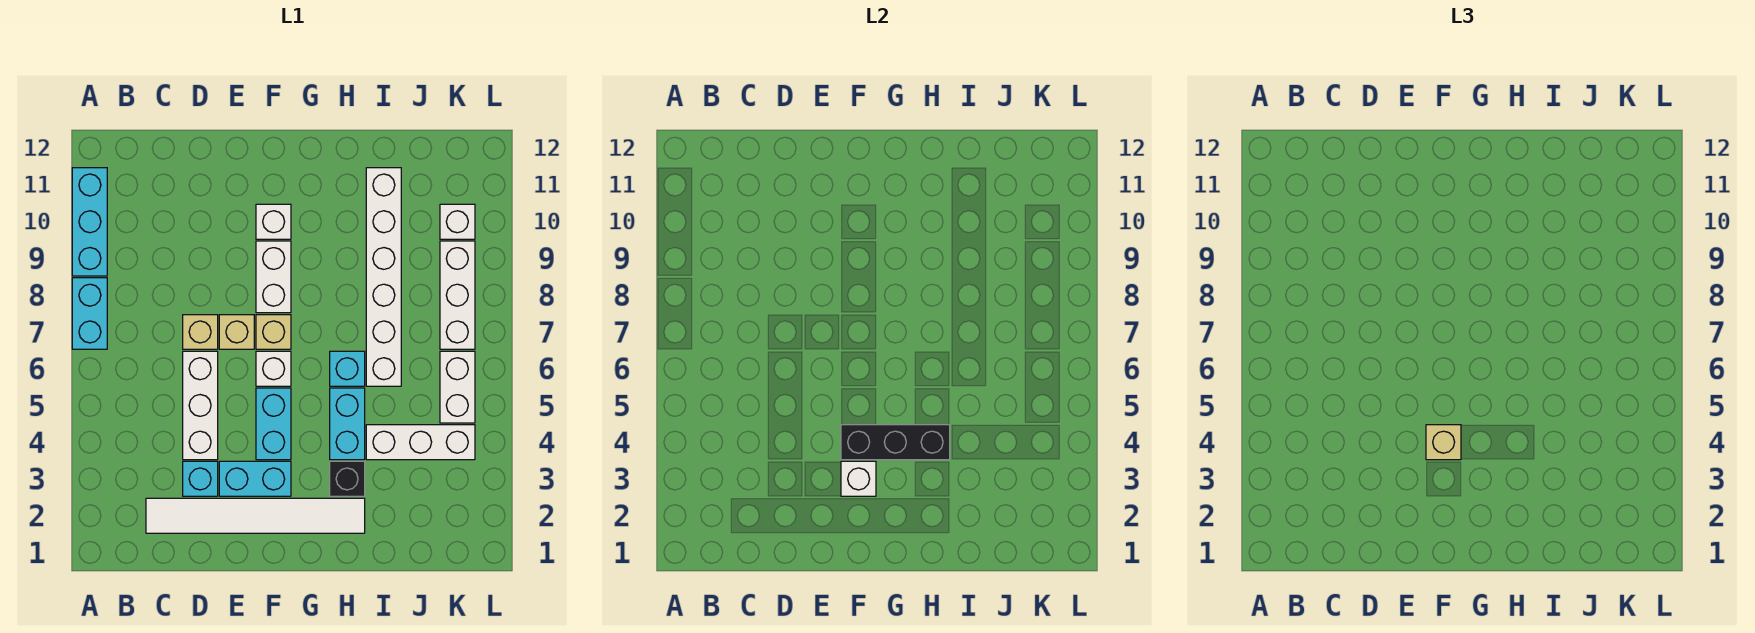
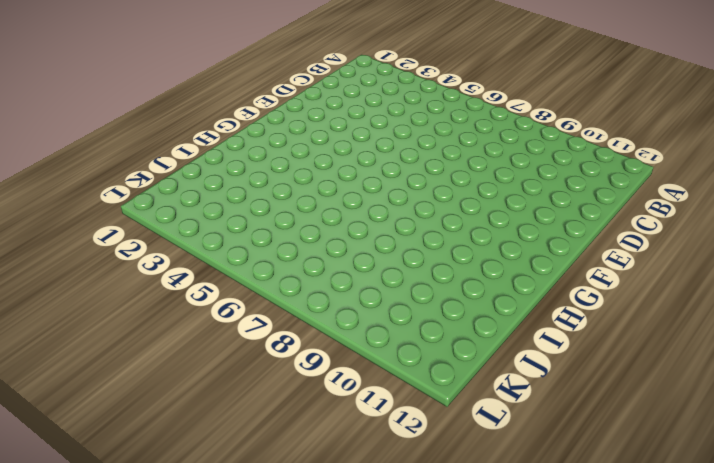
none -> cyan brick A7:A8 level 1
none -> cyan brick A9:A11 level 1
none -> white tile C2:H2 level 1

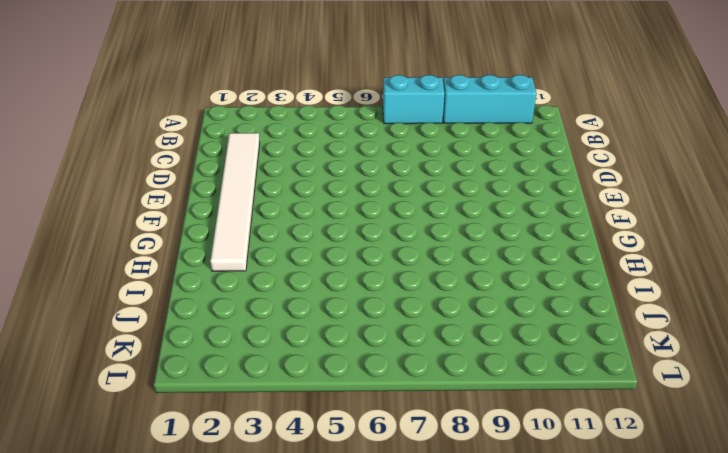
none -> cyan brick D3 level 1
none -> white brick D4:D6 level 1
none -> tan brick D7 level 1

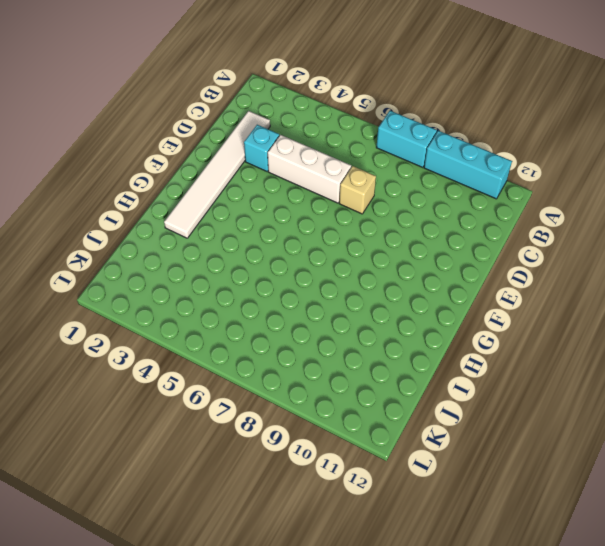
none -> cyan brick E3:F3 level 1
none -> tan brick E7 level 1
none -> cyan brick F4:F5 level 1

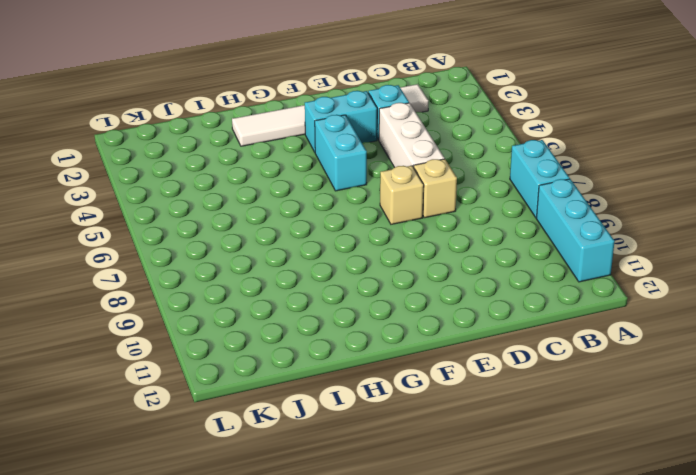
none -> white brick F6 level 1
none -> tan brick F7 level 1
none -> white brick F8:F9 level 1

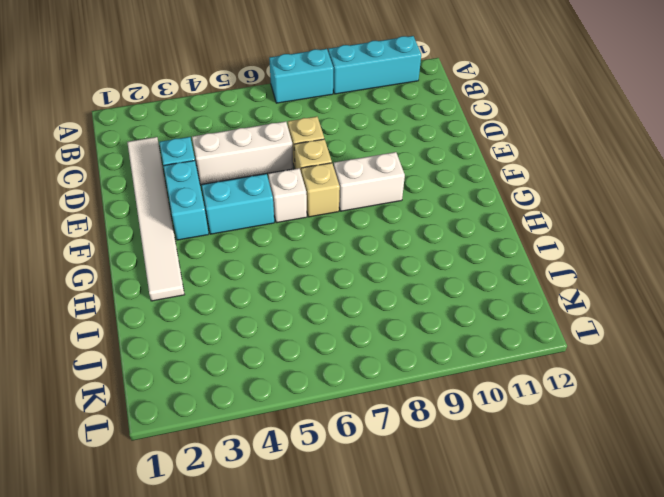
none -> white brick F10 level 1
none -> black brick H3 level 1
none -> cyan brick H4:H5 level 1

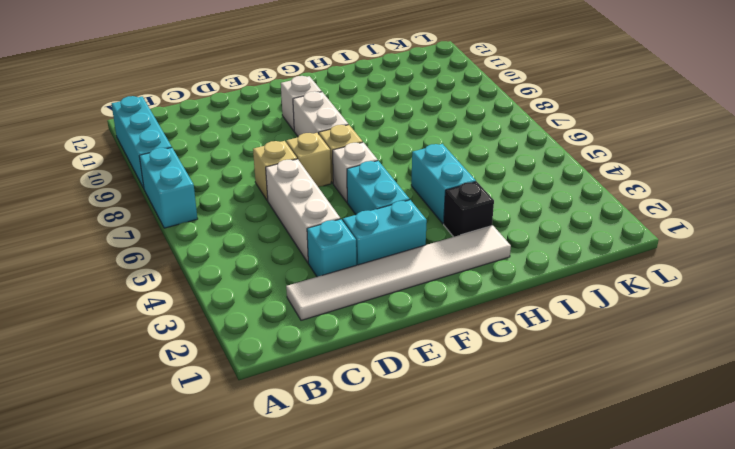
none -> cyan brick H6 level 1
none -> white brick I4:K4 level 1
none -> white brick I6:I11 level 1

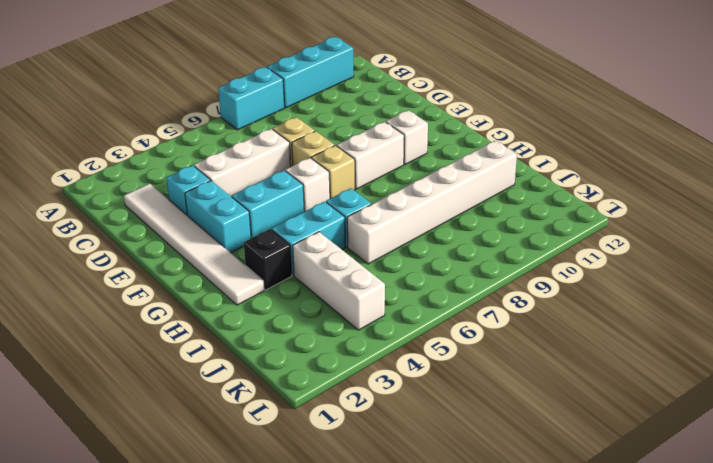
none -> white brick K5:K6 level 1
none -> white brick K7:K9 level 1
none -> white brick K10 level 1

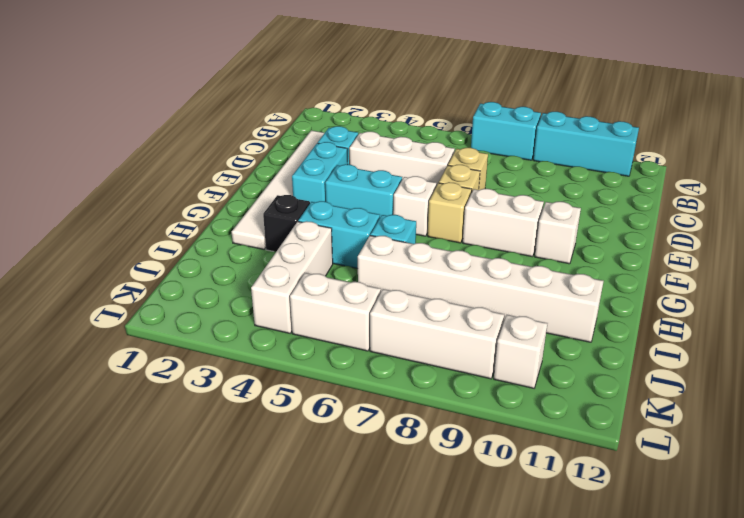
none -> white brick F3 level 2
none -> black brick F4:H4 level 2
none -> tan brick F4 level 3

